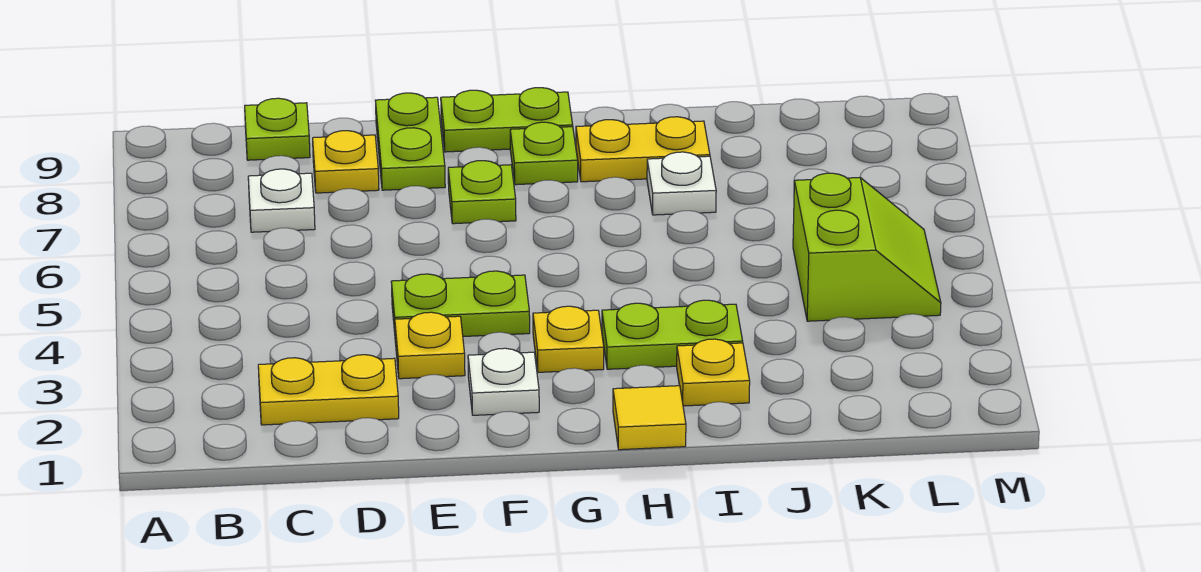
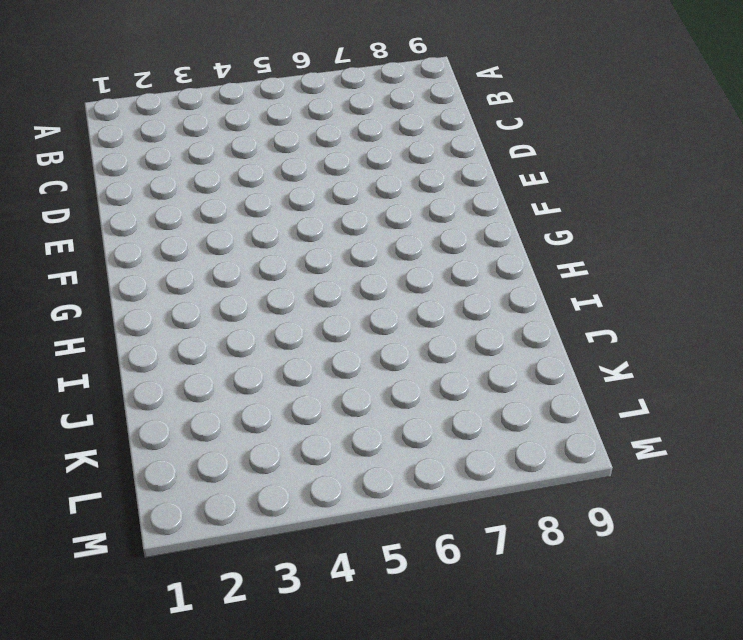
none -> yellow plate C2:D2 level 1
none -> white plate C7 level 1
none -> lime plate C9 level 1

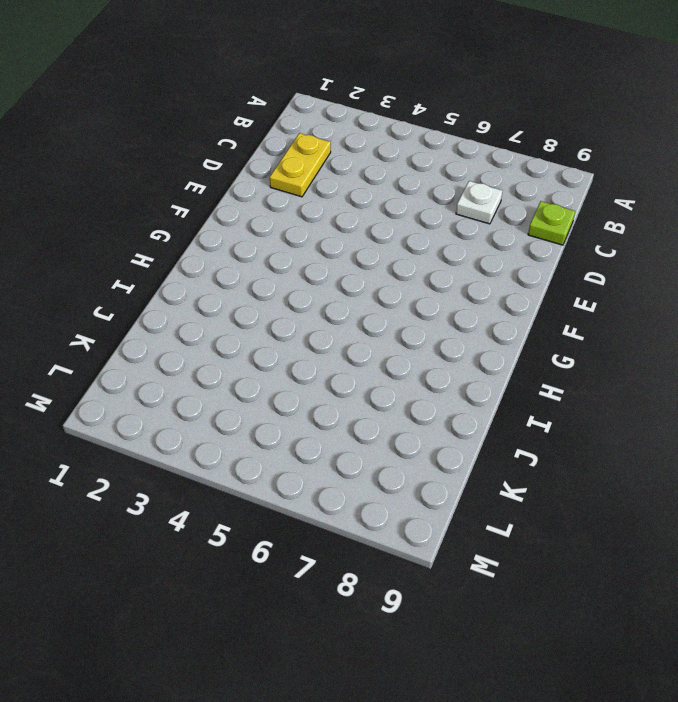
none -> yellow plate D8 level 1
none -> yellow plate E3 level 1
none -> lime plate E4:F4 level 1

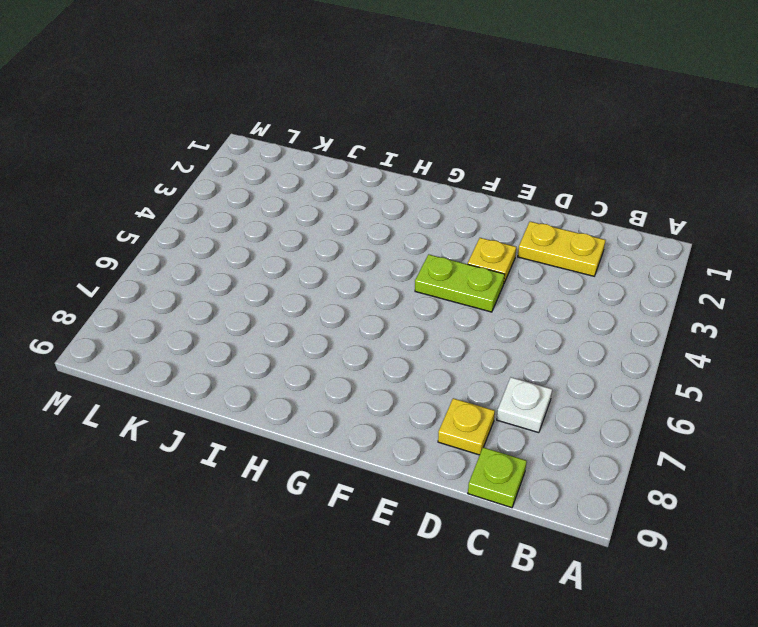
none -> lime plate E8:E9 level 1
none -> white plate F2 level 1
none -> lime plate F7 level 1

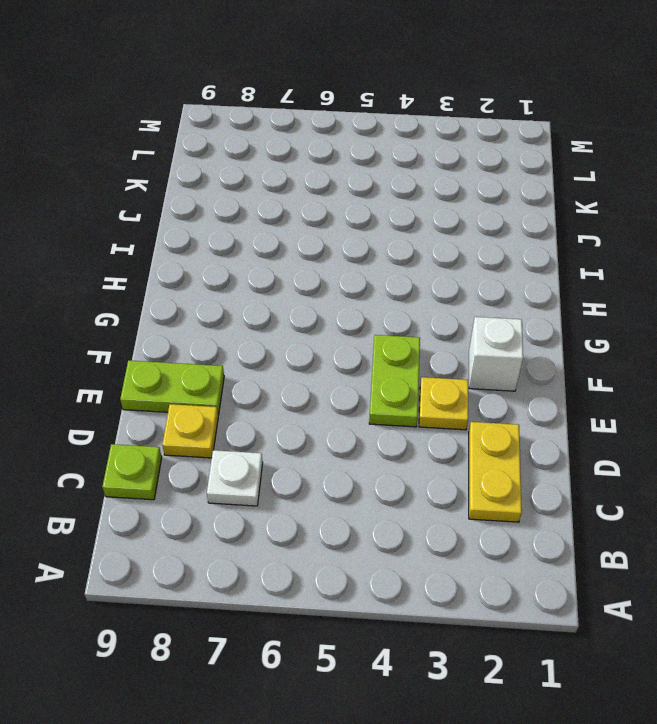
white brick F2 level 1 -> white plate F2 level 1
none -> lime plate F7 level 1
none -> lime plate F9:G9 level 1
none -> yellow plate G3 level 1

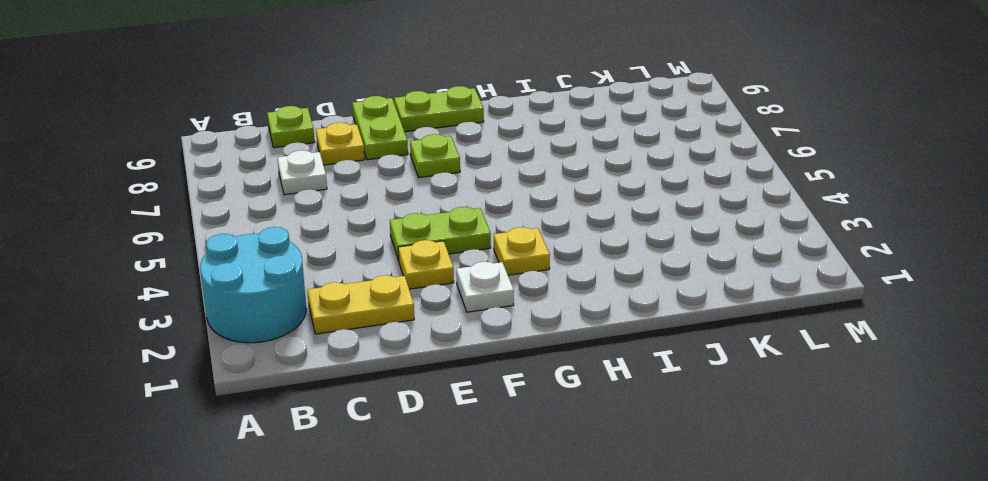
cyan round brick A2:B3 level 1 -> none
none -> lime plate G8 level 1
none -> yellow tile H1 level 1
none -> lime plate H3:I3 level 1

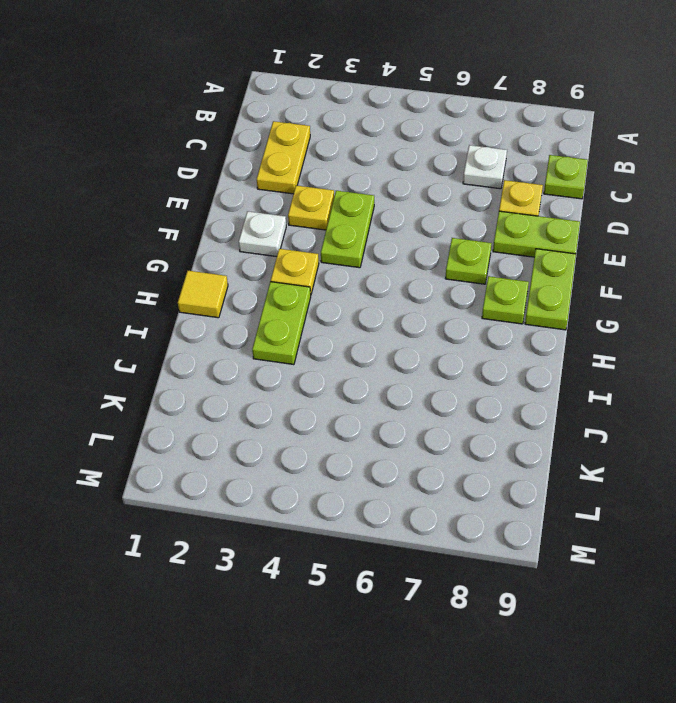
none -> yellow plate H8:I8 level 1
none -> yellow plate I2 level 1
none -> white plate I7 level 1

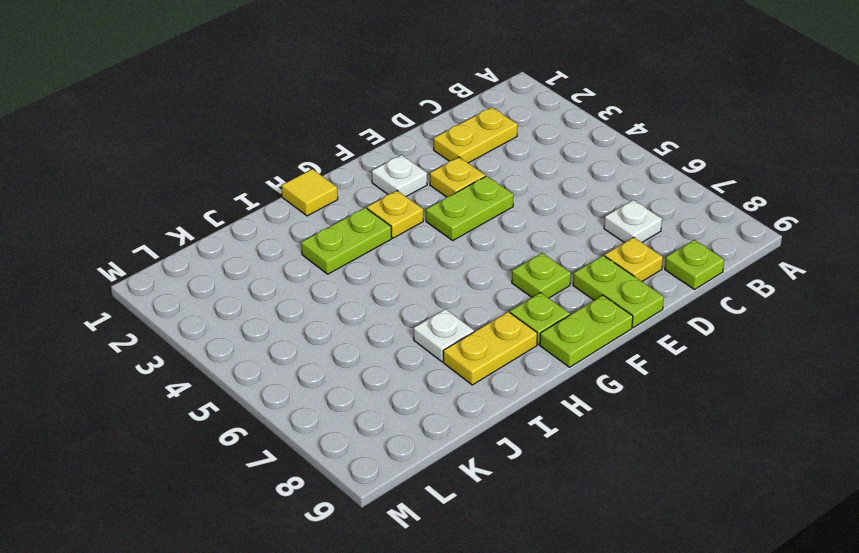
none -> yellow plate I2 level 1
none -> lime slope K4:L5 level 1 top K

